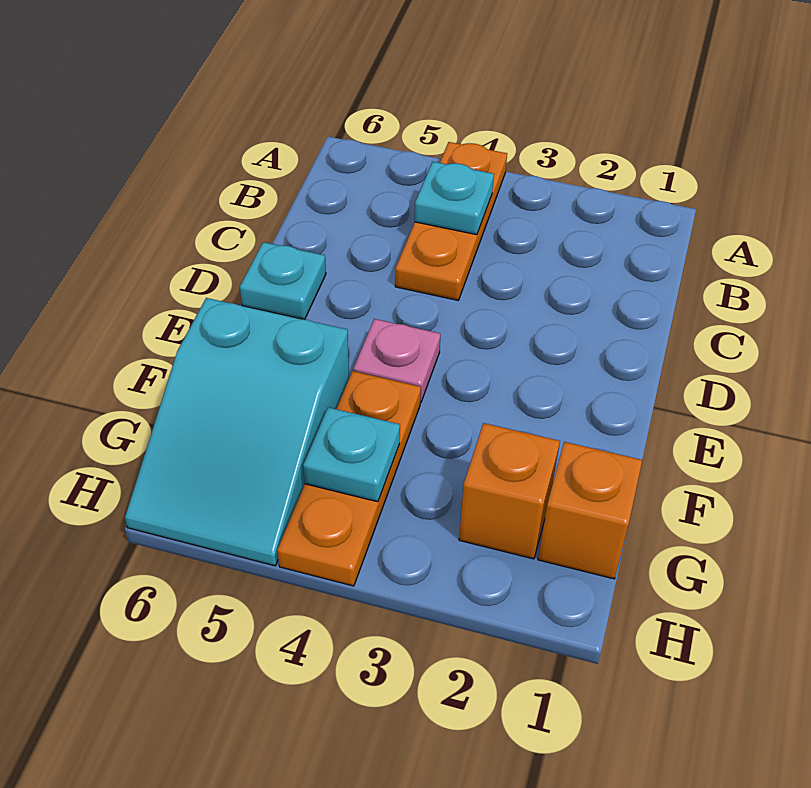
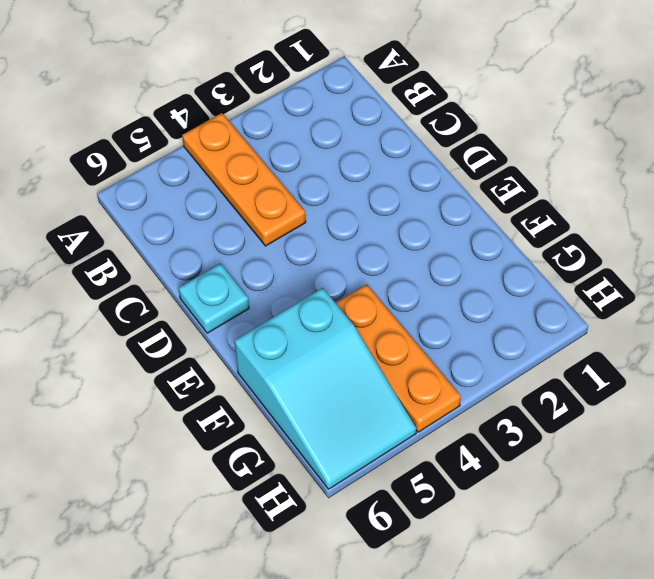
none -> pink plate E4 level 1
none -> orange brick G1 level 1

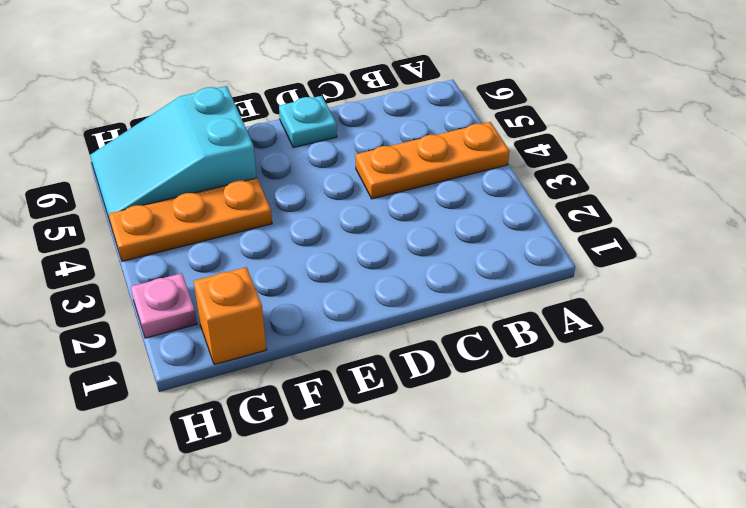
pink plate H2 level 1 -> pink plate E4 level 1
none -> orange brick G2 level 1
none -> cyan plate B4 level 2

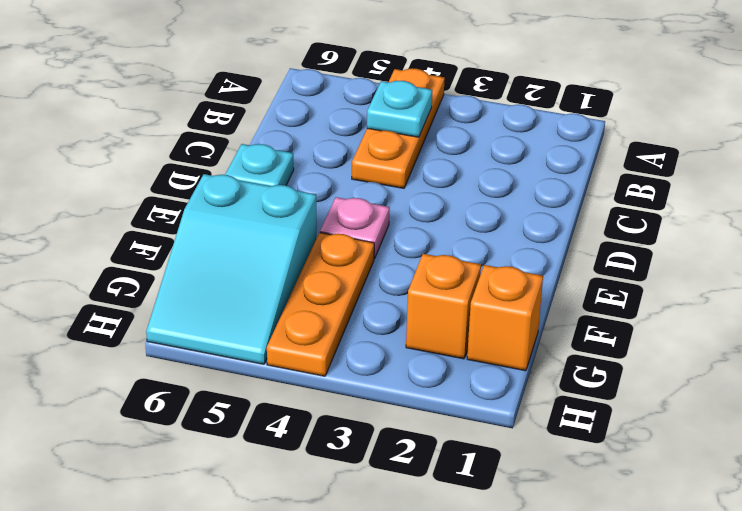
none -> cyan plate G4 level 2

